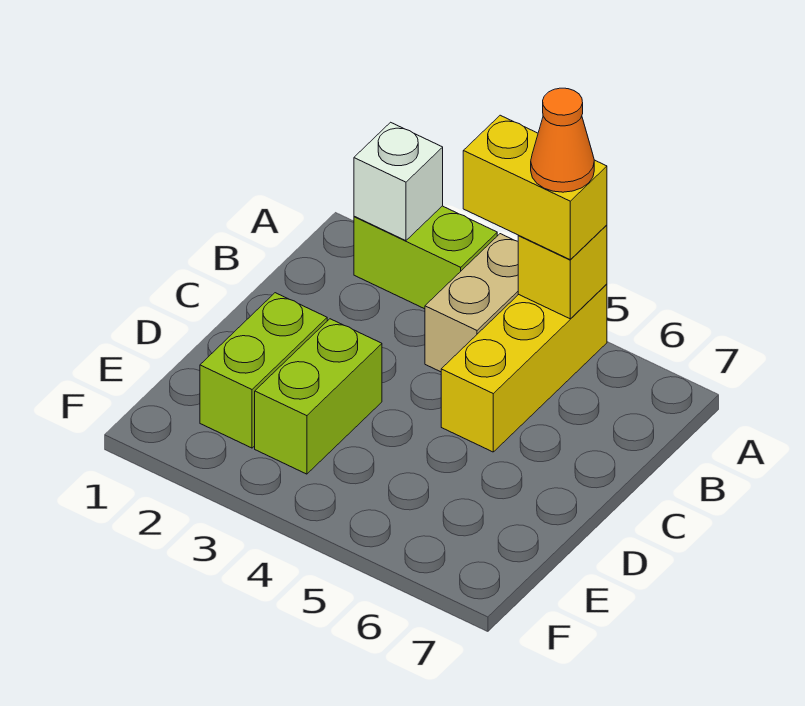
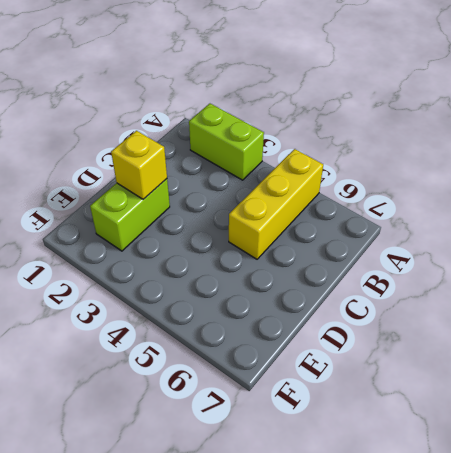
yellow brick D2 level 2 -> yellow brick A5 level 2
none -> tan brick A4:B4 level 1
none -> lime brick D3:E3 level 1

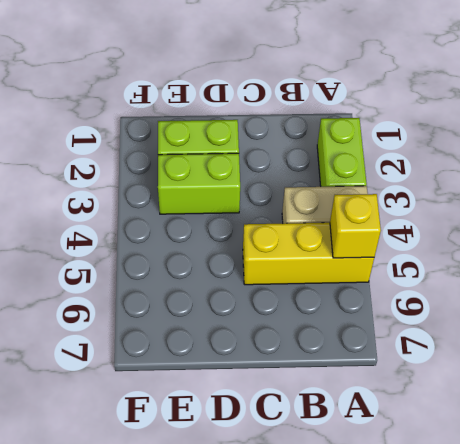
none -> white brick A2 level 2
none -> yellow brick A4:A5 level 3

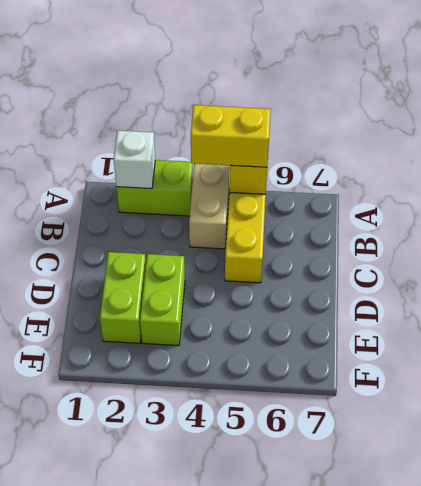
none -> orange cone A5 level 4

